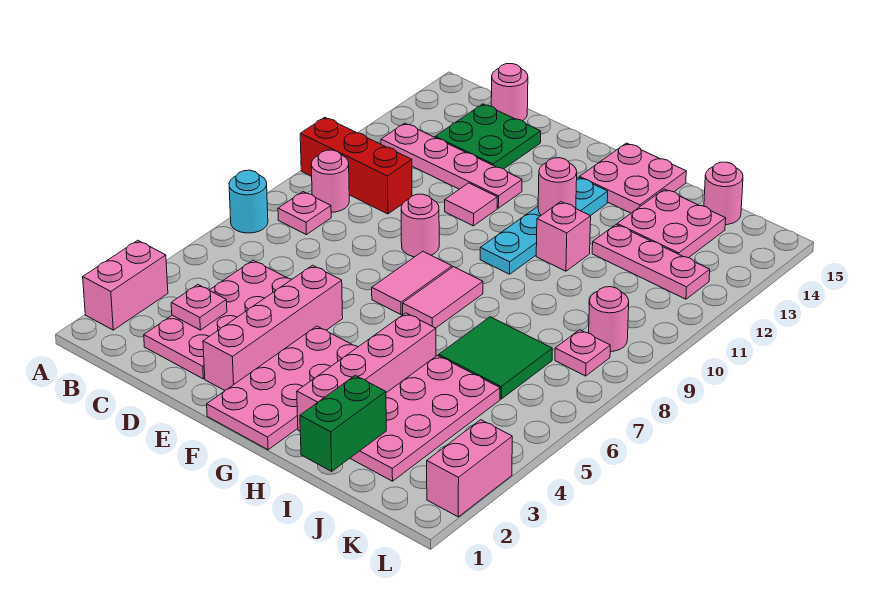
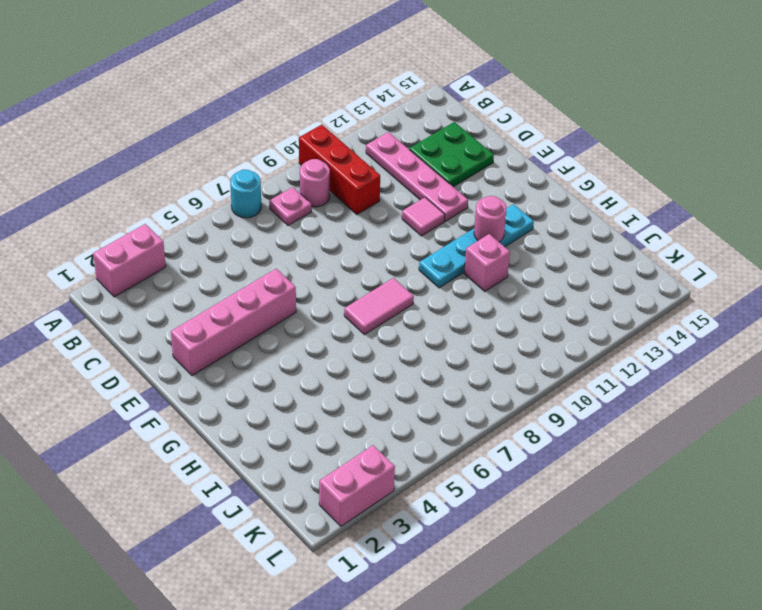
none -> pink plate C2:D5 level 1
none -> pink round brick C15 level 1
none -> pink round brick E9 level 1
none -> pink plate F1:G4 level 1

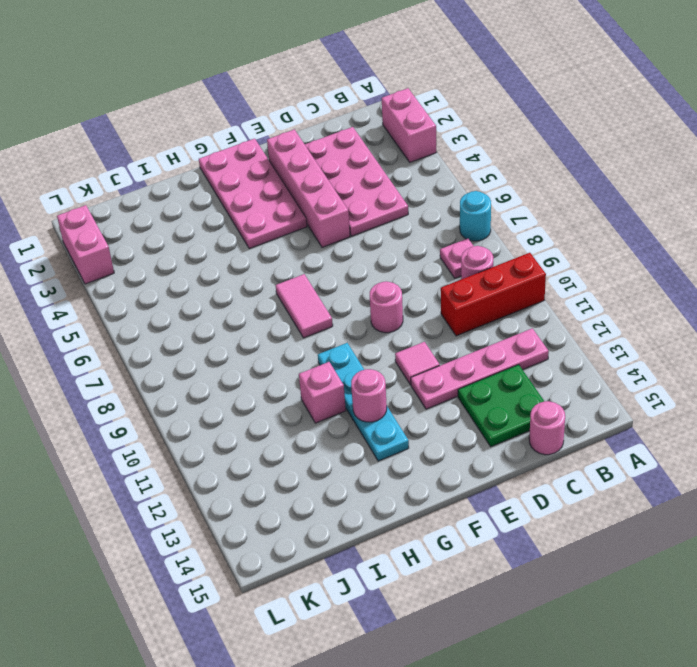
none -> pink tile F7:F8 level 1
none -> pink plate G14:H15 level 1
none -> pink brick H2:H5 level 1
none -> pink plate I2:J5 level 1

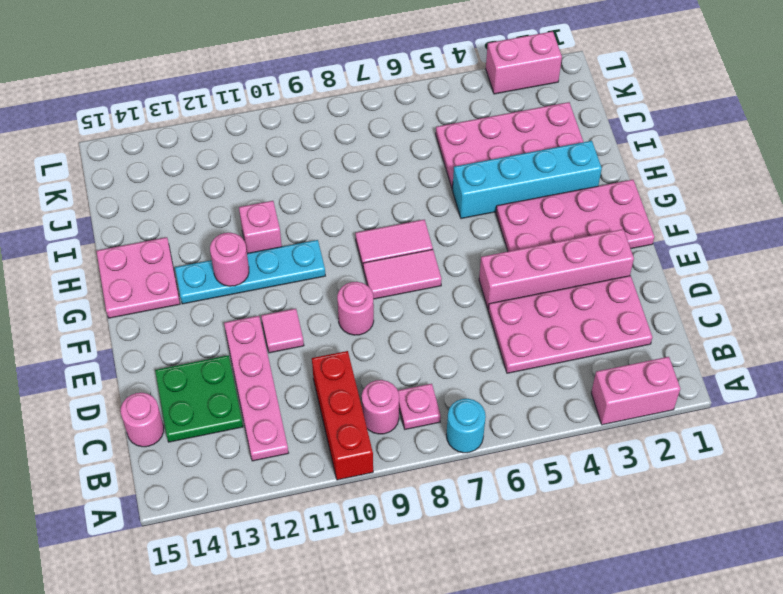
cyan brick H2:H5 level 1 -> pink brick H2:H5 level 1
none -> green tile I6:J7 level 1
none -> pink plate I12:K12 level 1
none -> pink plate I13:J14 level 1
none -> pink round brick J15 level 1

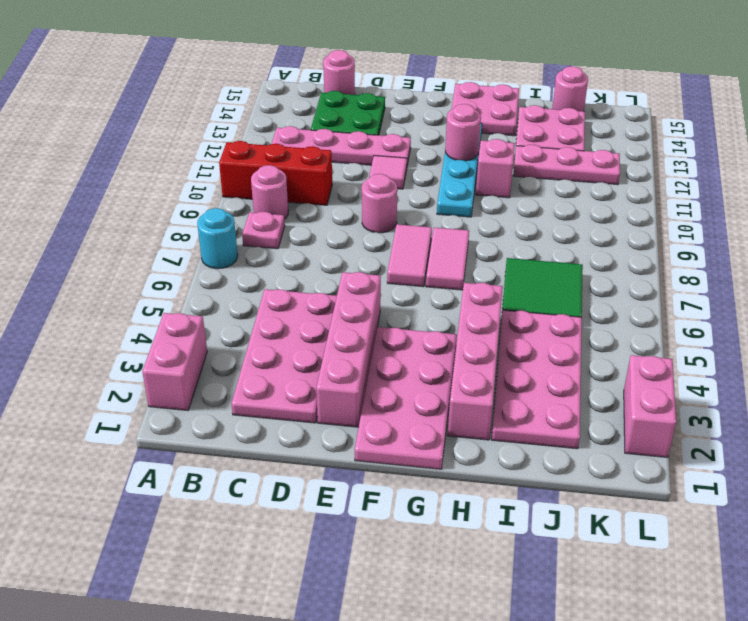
none -> pink plate K8 level 1
none -> pink round brick K9 level 1
none -> pink plate C3 level 2
none -> green brick I1:I2 level 2

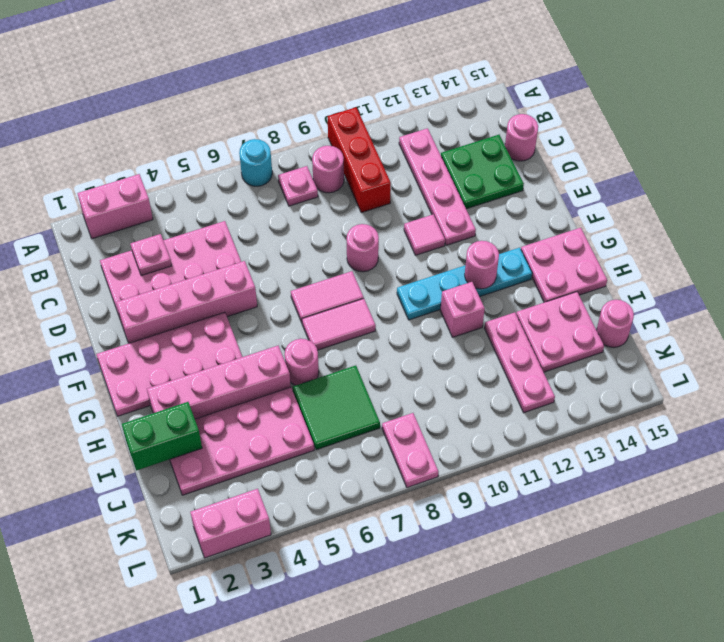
pink round brick H6 level 1 -> pink round brick K9 level 1
pink plate K8:L8 level 1 -> pink plate K8 level 1

